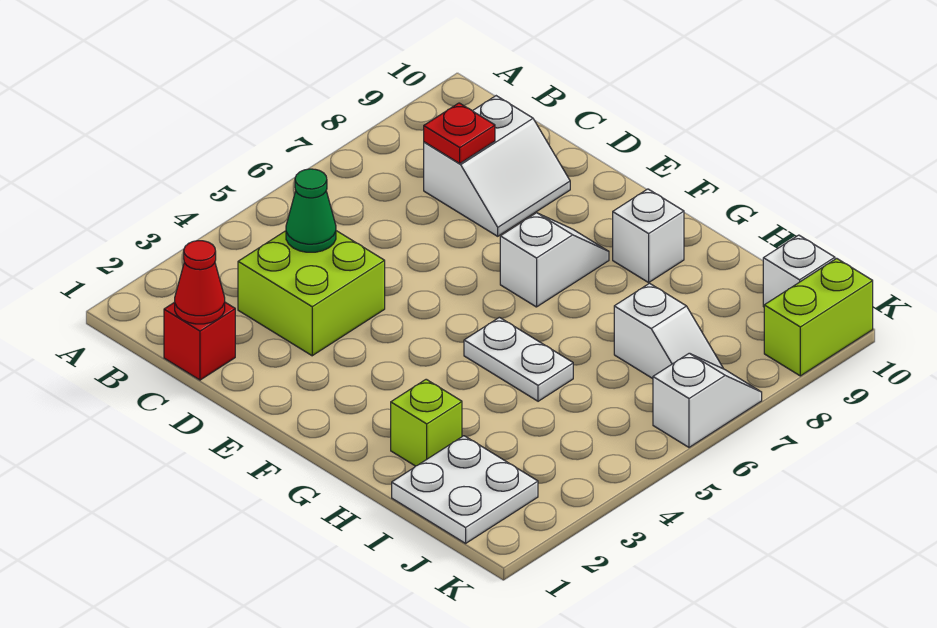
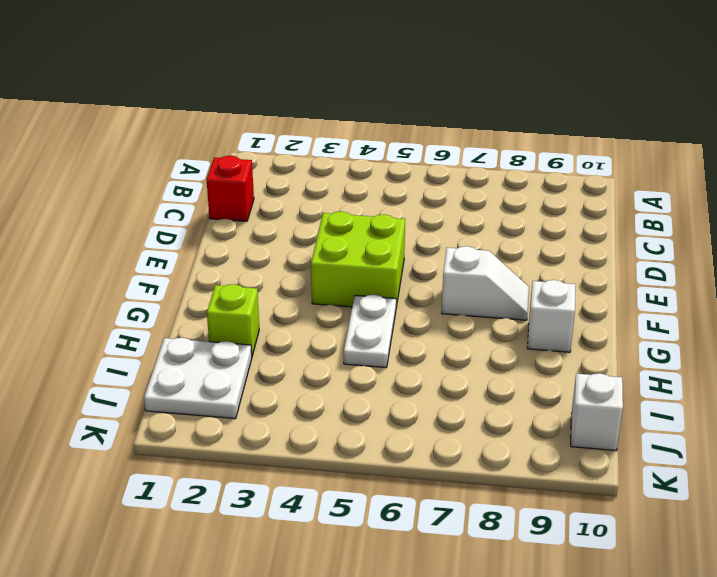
lime brick E4:F5 level 1 -> lime brick C3:D4 level 1
none -> white slope C8:D9 level 1 top C
none -> white slope I7:J7 level 1 top I
none -> white slope K6:K7 level 1 top 6

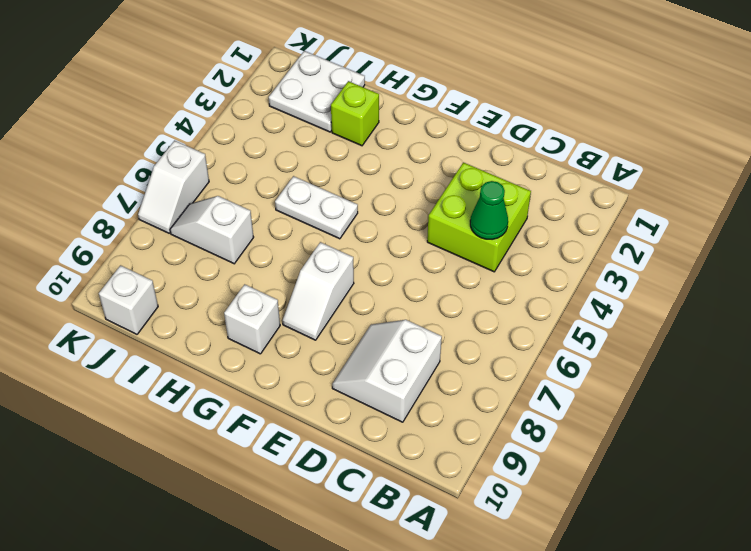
none -> red brick C1 level 1
none -> lime brick K9:K10 level 1
none -> red cone C1 level 2

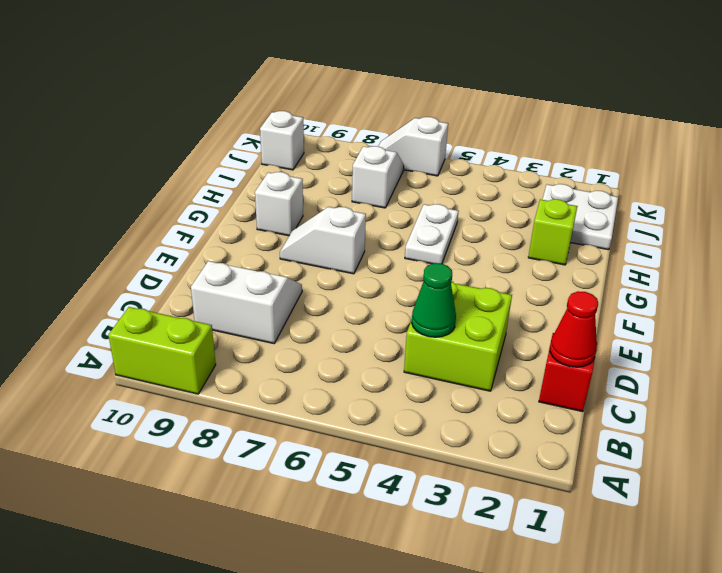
lime brick A9:A10 level 1 -> lime brick K9:K10 level 1
none -> red plate C8 level 2

